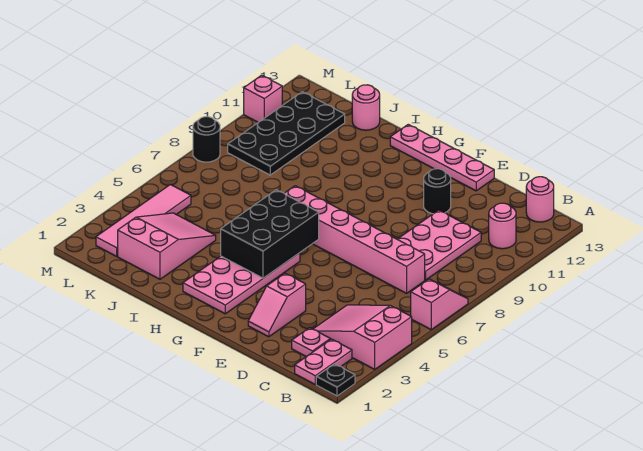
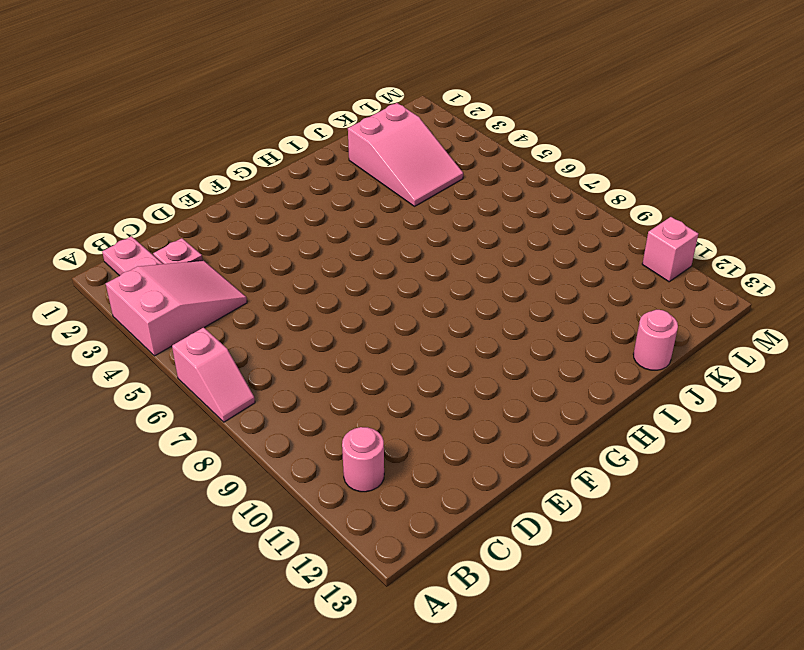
none -> black plate A1 level 1
none -> pink round brick B13 level 1
none -> pink brick C7:H7 level 1

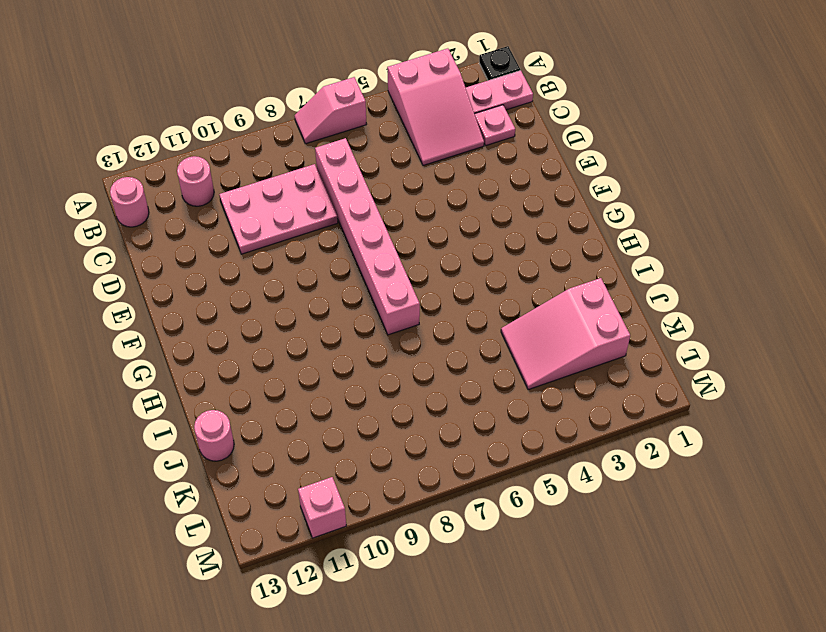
none -> pink slope E2:E3 level 1 top 3
none -> black round brick E11 level 1
none -> pink plate E13:H13 level 1

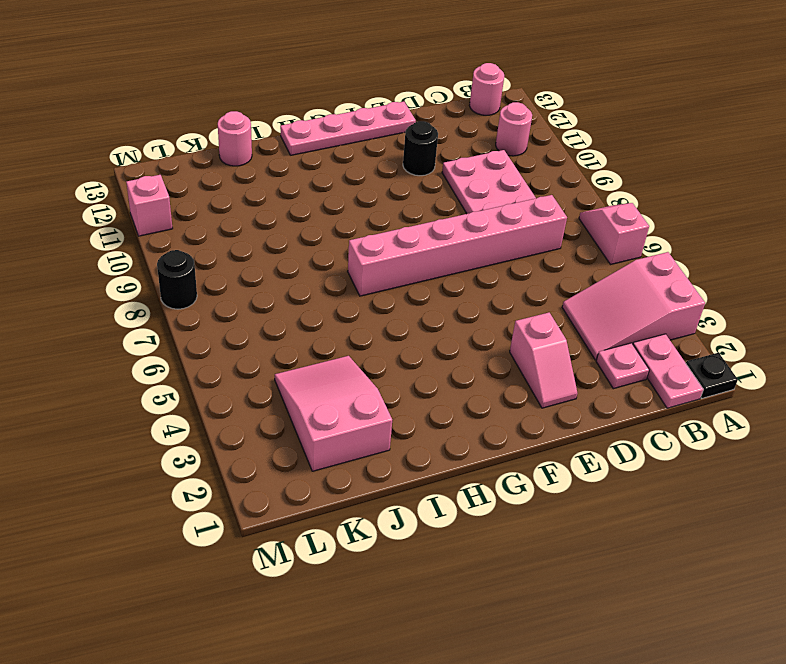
none -> pink plate G2:H5 level 1
none -> black plate K9:L12 level 1
none -> pink tile L2:L5 level 1

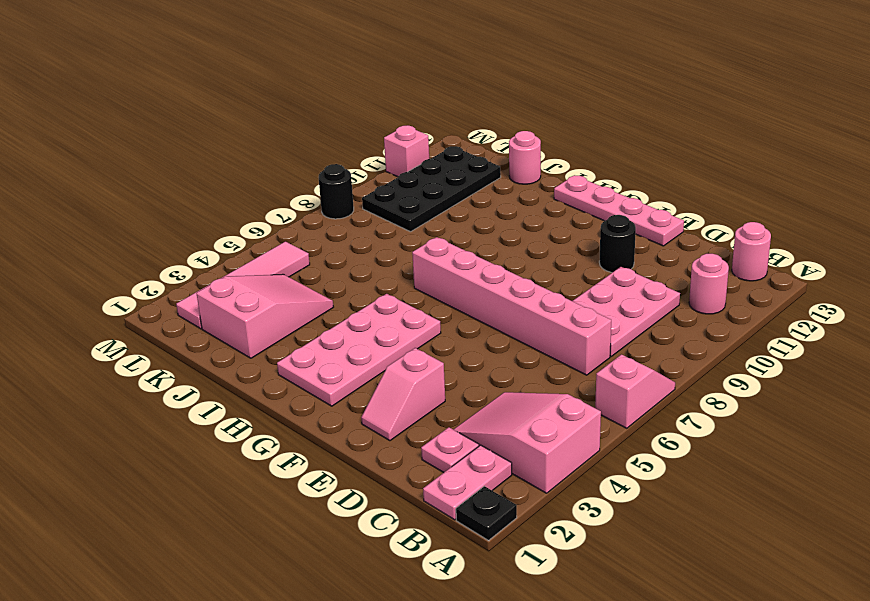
none -> black brick G4:H6 level 2

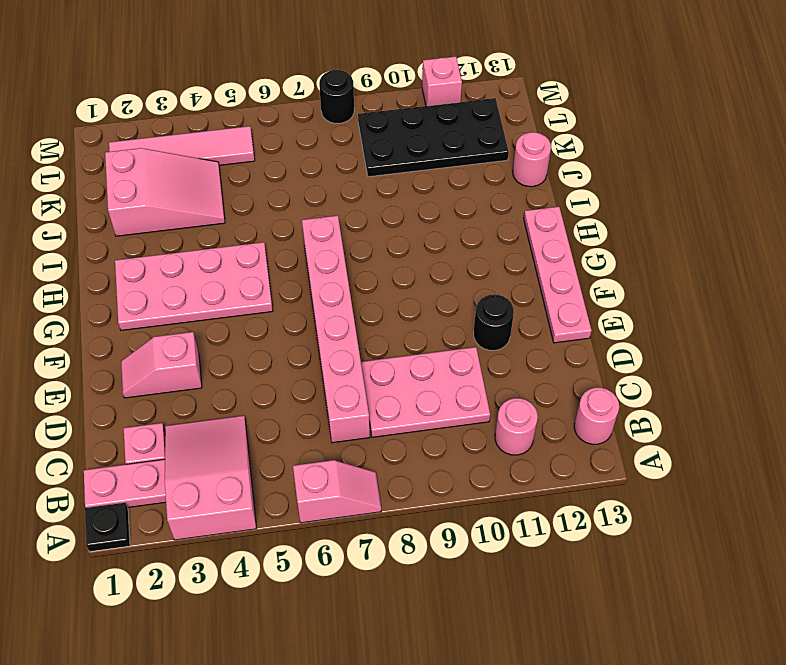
none -> black brick G4:H6 level 2

